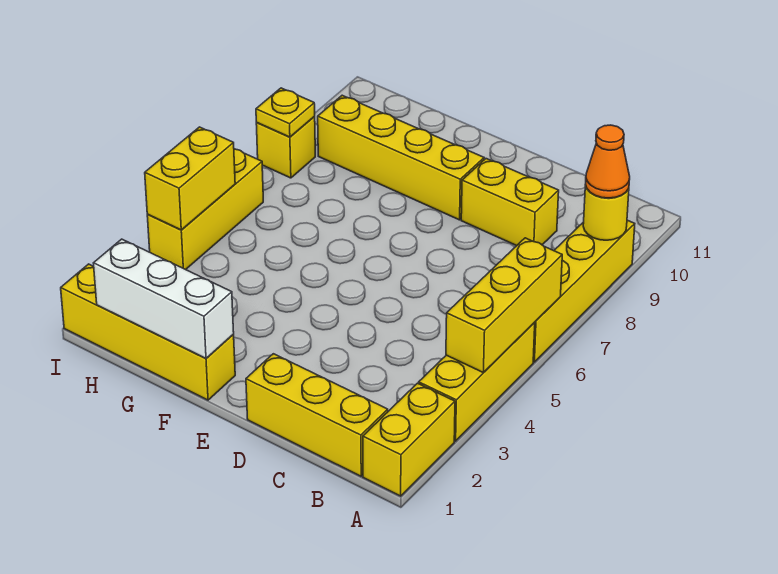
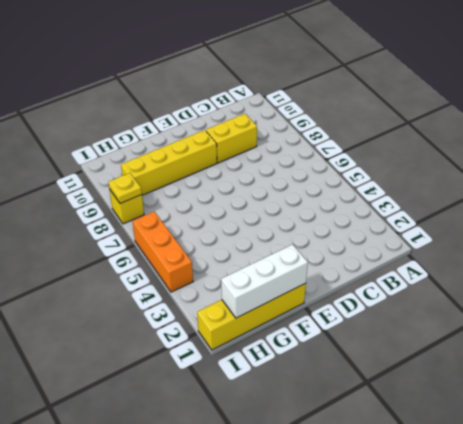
orange brick I4:I6 level 1 -> yellow brick I4:I6 level 1
none -> yellow brick A1:A2 level 1
none -> yellow brick A3:A5 level 1
none -> yellow brick A6:A9 level 1

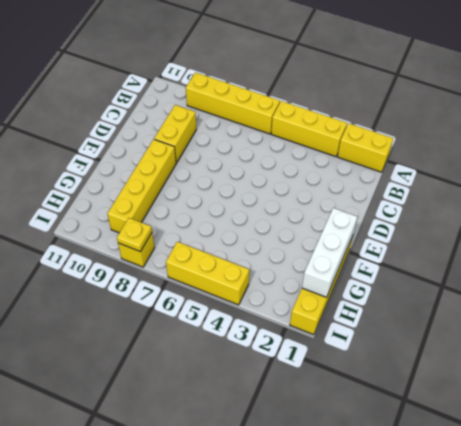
none -> yellow brick B1:D1 level 1
none -> yellow brick A4:A6 level 2
none -> yellow round brick A9 level 2

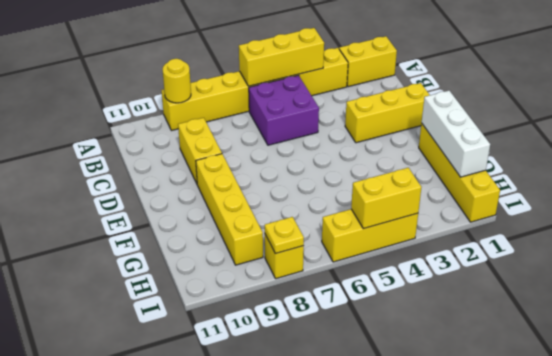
purple brick B5:C6 level 1 -> none
yellow brick D1:D3 level 1 -> yellow brick B1:D1 level 1
none -> orange cone A9 level 3

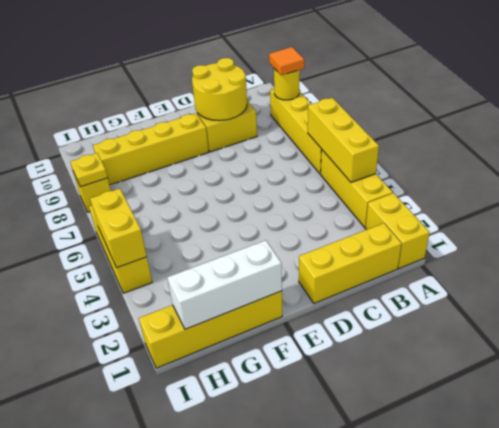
orange tile A9 level 3 -> orange cone A9 level 3
yellow round brick C9:D10 level 2 -> none

